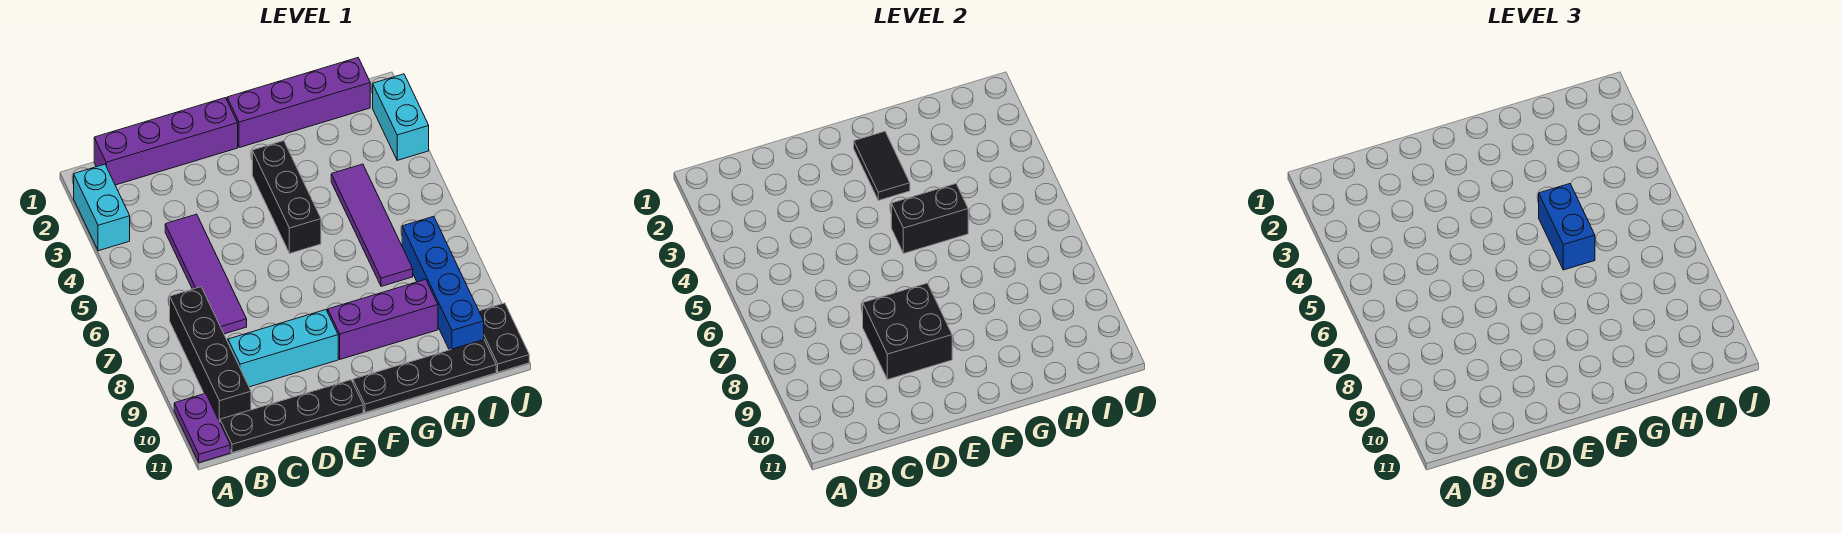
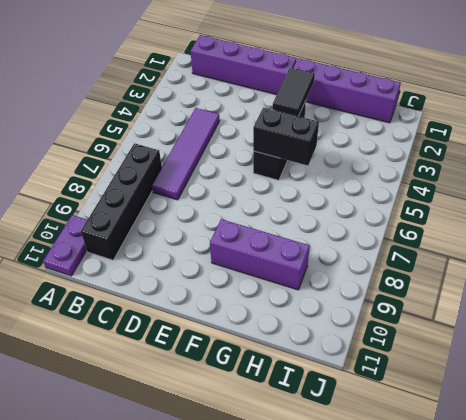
none -> cyan brick A2:A3 level 1
none -> black plate B11:E11 level 1
none -> cyan brick C9:E9 level 1

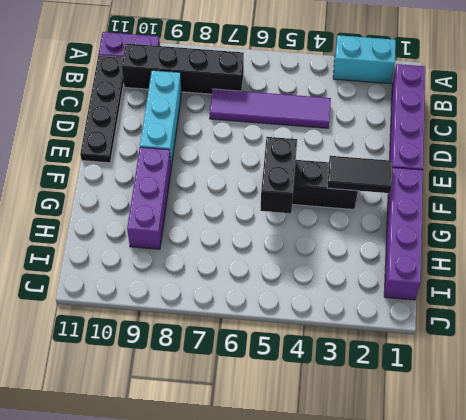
none -> black plate F11:I11 level 1
none -> purple tile H4:H7 level 1
none -> blue brick I7:I10 level 1

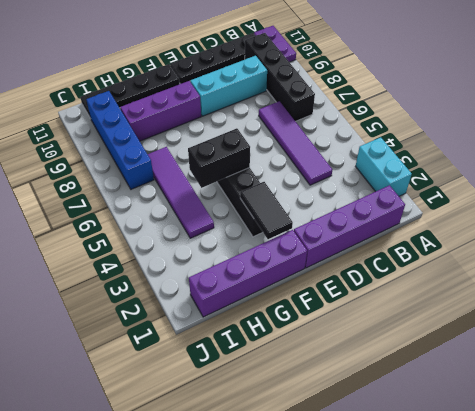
none -> cyan brick J2:J3 level 1
none -> black plate J10:J11 level 1
none -> black brick D8:E9 level 2

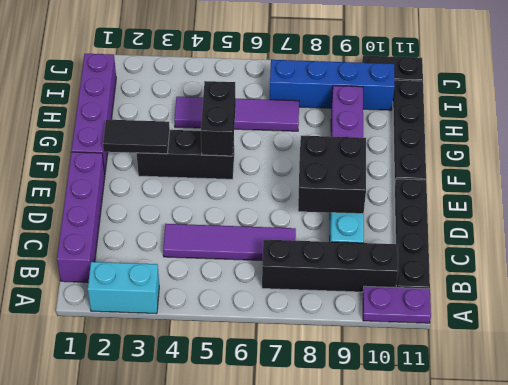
none -> cyan brick J2:J3 level 1
none -> blue brick G5:G6 level 3

